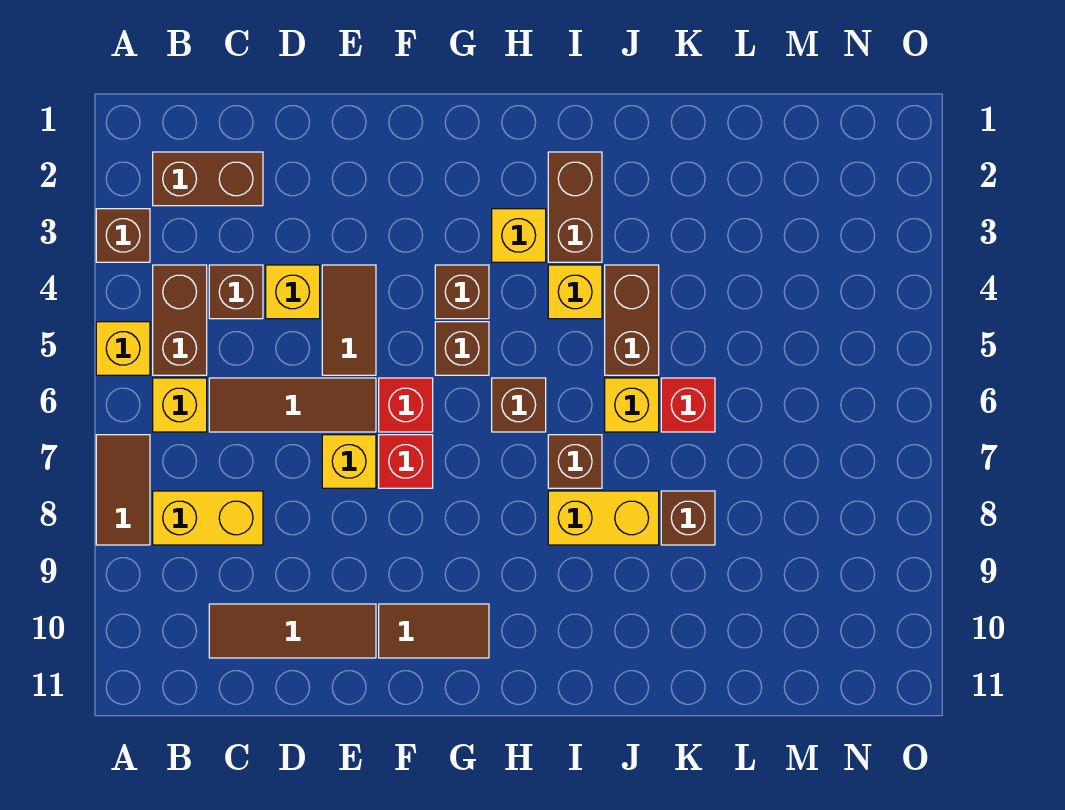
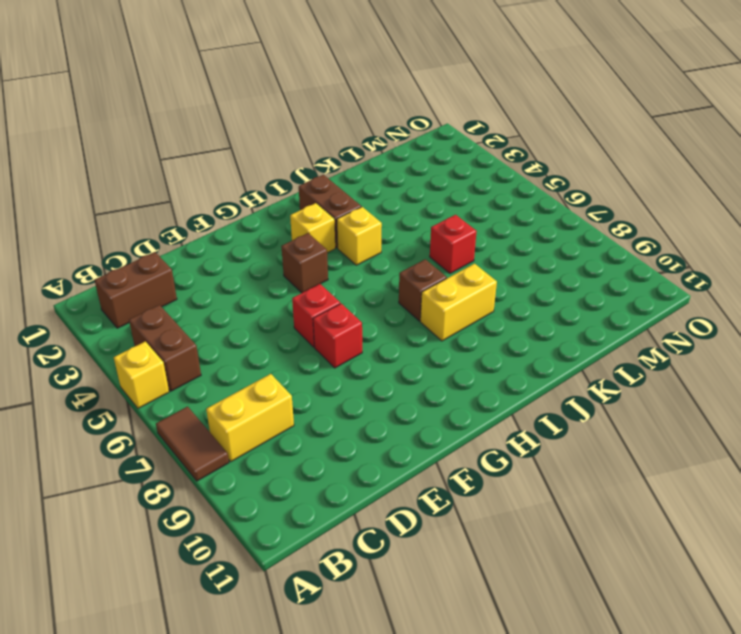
none -> brown brick A3 level 1
none -> yellow brick B6 level 1
none -> brown brick C4 level 1

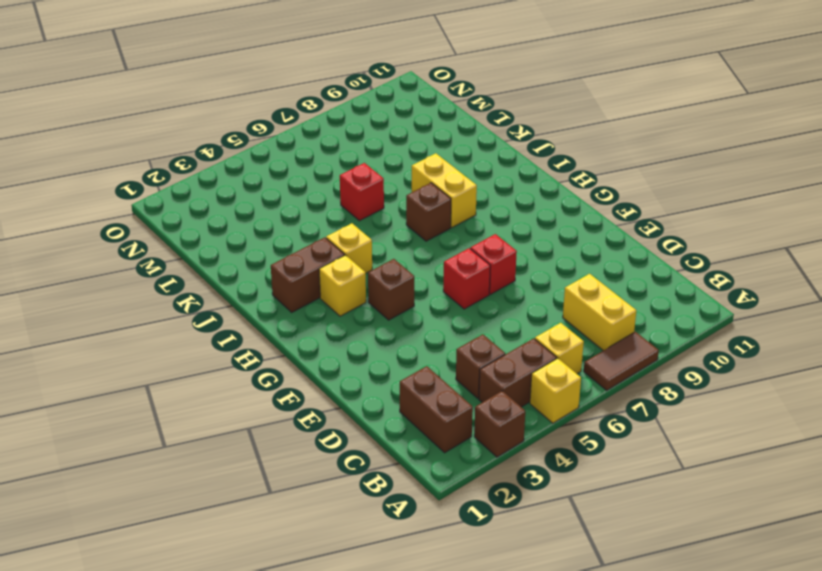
none -> brown tile C6:E6 level 1
none -> brown tile C10:E10 level 1
none -> yellow brick D4 level 1

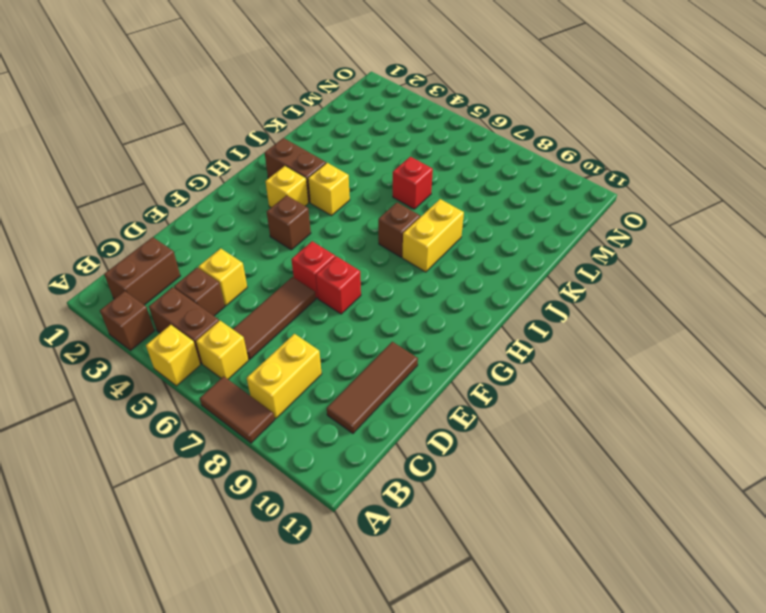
none -> brown tile E4:E5 level 1
none -> yellow brick E7 level 1
none -> brown tile F10:G10 level 1

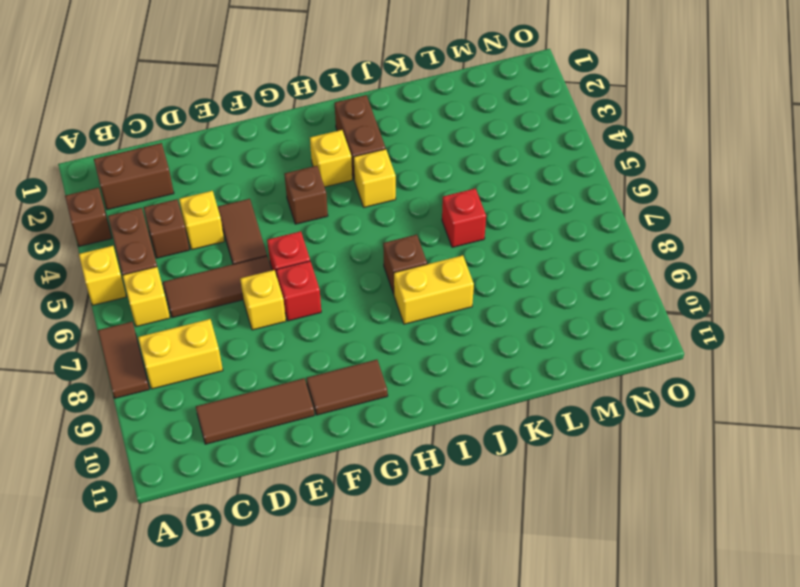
none -> brown brick G5 level 1
none -> brown brick H6 level 1
none -> brown brick J4:J5 level 1

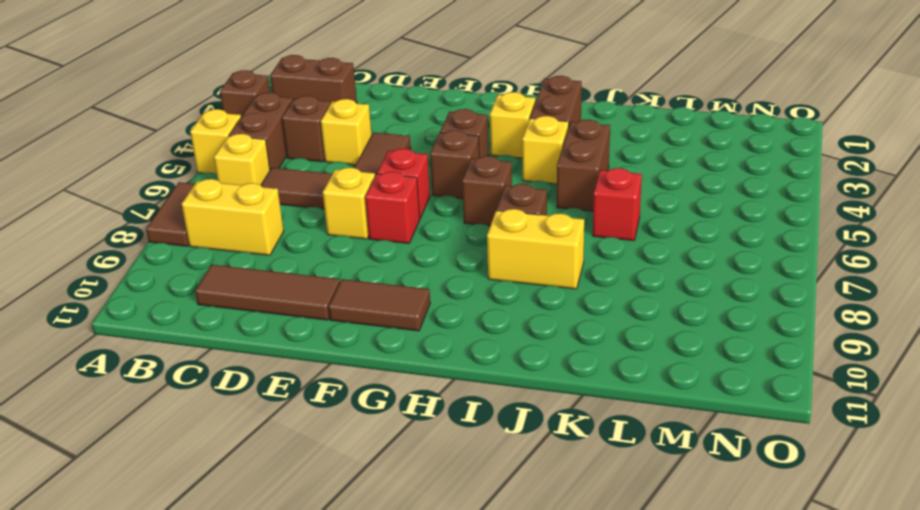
none -> yellow brick J6 level 1
none -> brown brick K8 level 1

